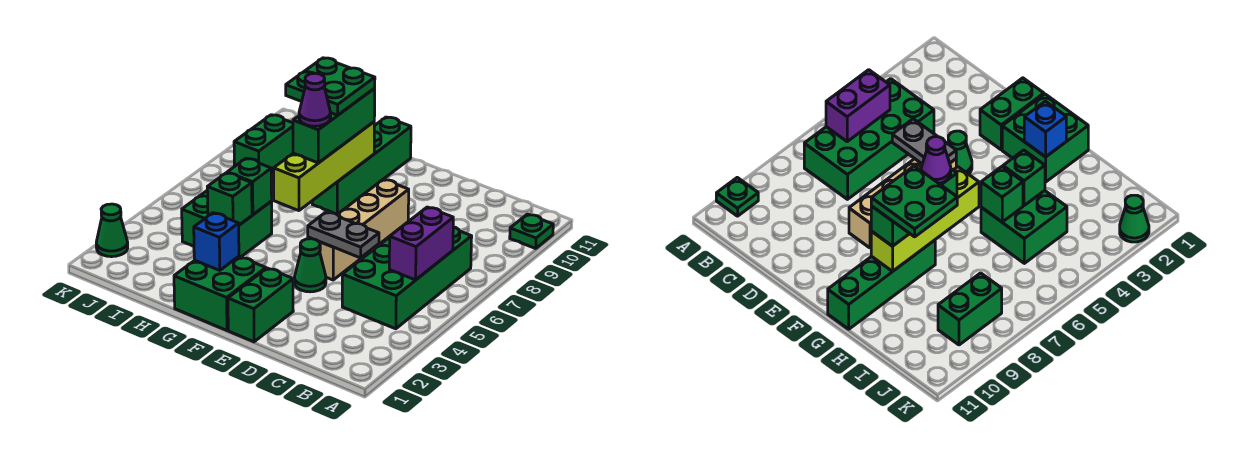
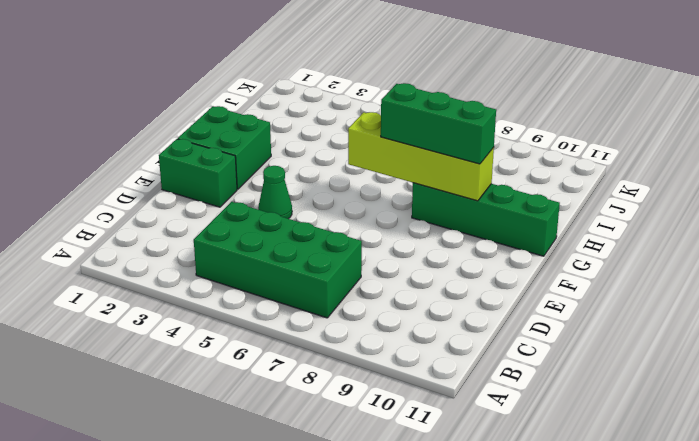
none -> green plate A10 level 1
none -> tan brick E5:E8 level 1
none -> green brick H4:I5 level 1

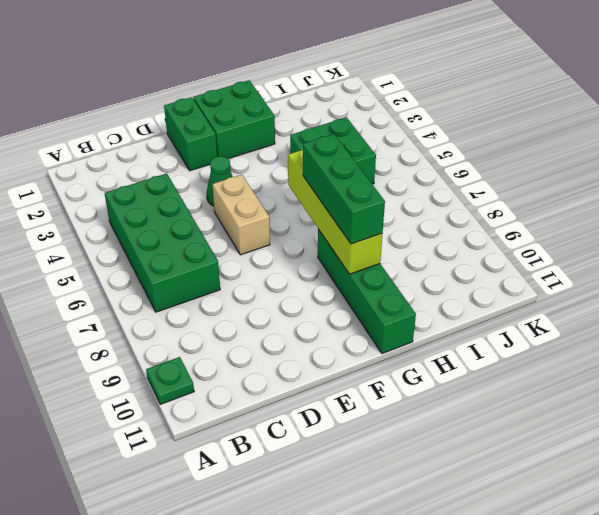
tan brick E5:E6 level 1 -> tan brick E5:E8 level 1
none -> green brick J8:J9 level 1
none -> green cone K2 level 1
none -> purple brick B5:B6 level 2

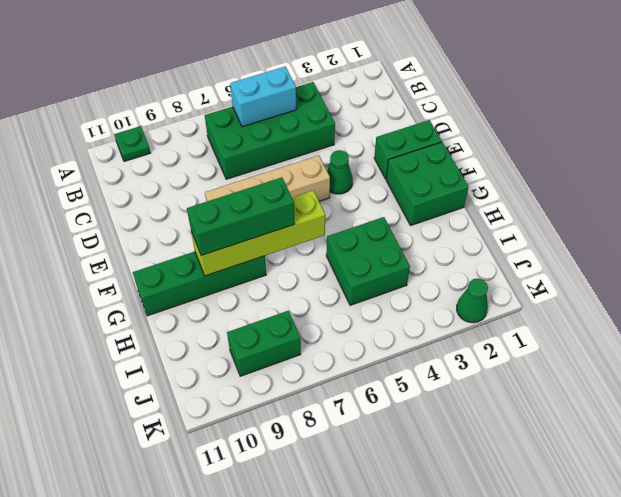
cyan brick B5:B6 level 2 -> purple brick B5:B6 level 2
none -> grey plate D5:E5 level 2
none -> blue brick G2 level 2
none -> green brick H4 level 2

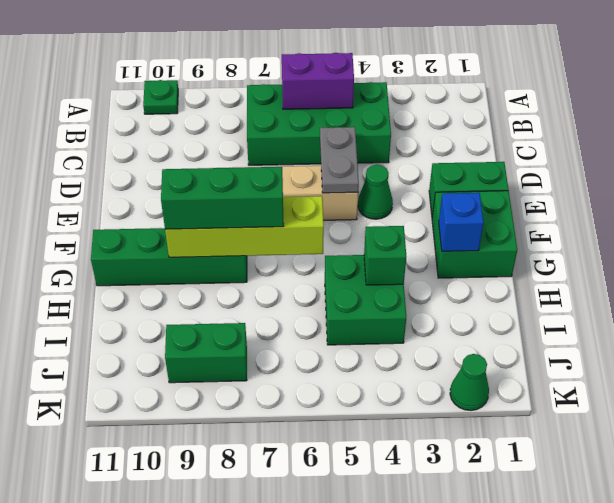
none -> green brick H5 level 2
none -> purple cone G7 level 4
none -> green plate G8:H9 level 4

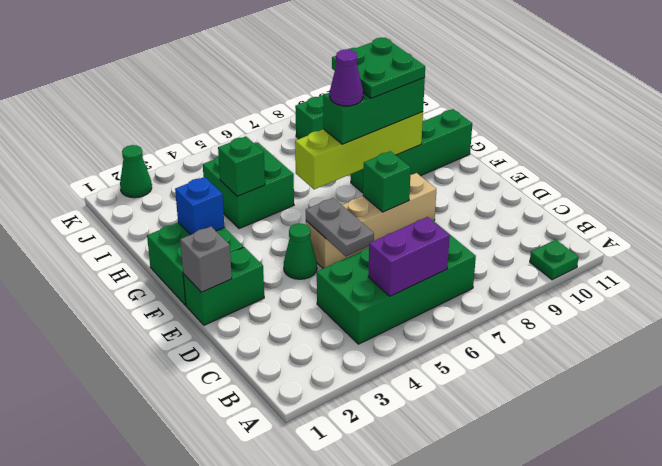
grey brick E1 level 2 -> none
green brick E7 level 2 -> green brick H5 level 2

